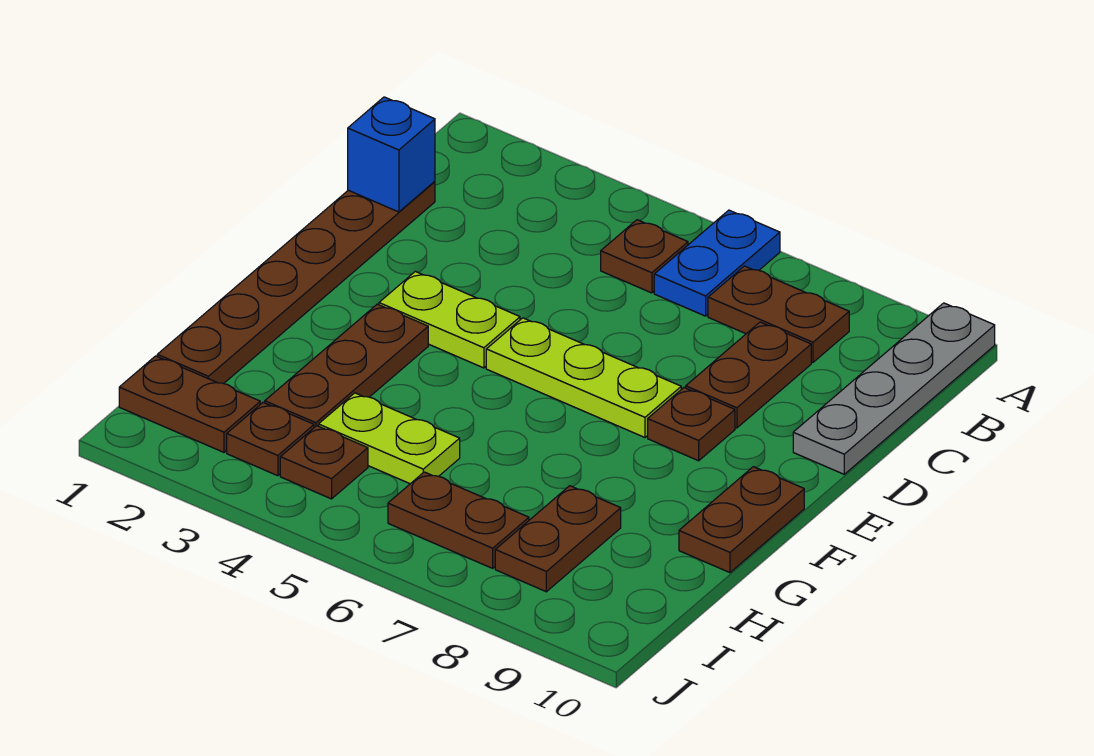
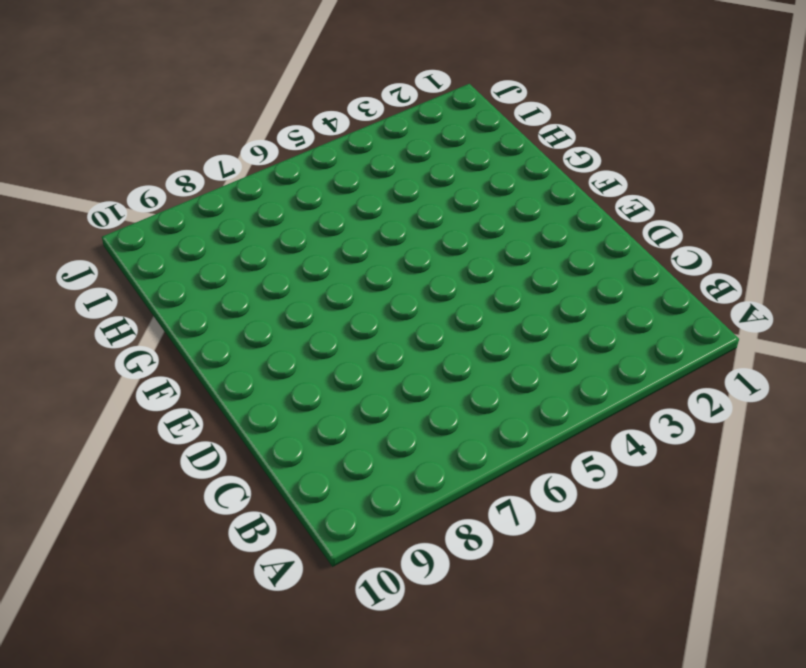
none -> blue plate A6:B6 level 1
none -> grey plate A10:D10 level 1
none -> brown plate B5 level 1

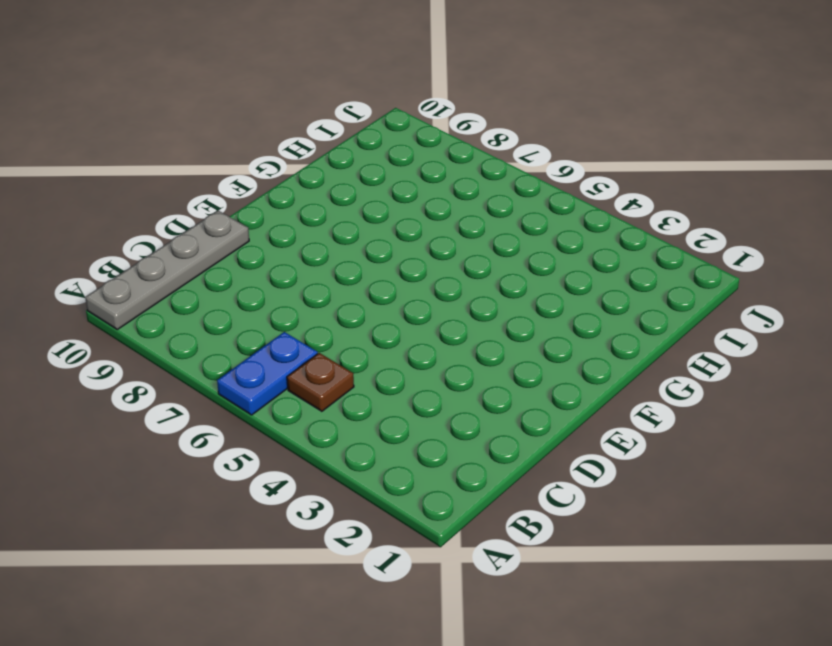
none -> brown plate B7:B8 level 1
none -> brown plate C1:H1 level 1
none -> brown plate C8:D8 level 1

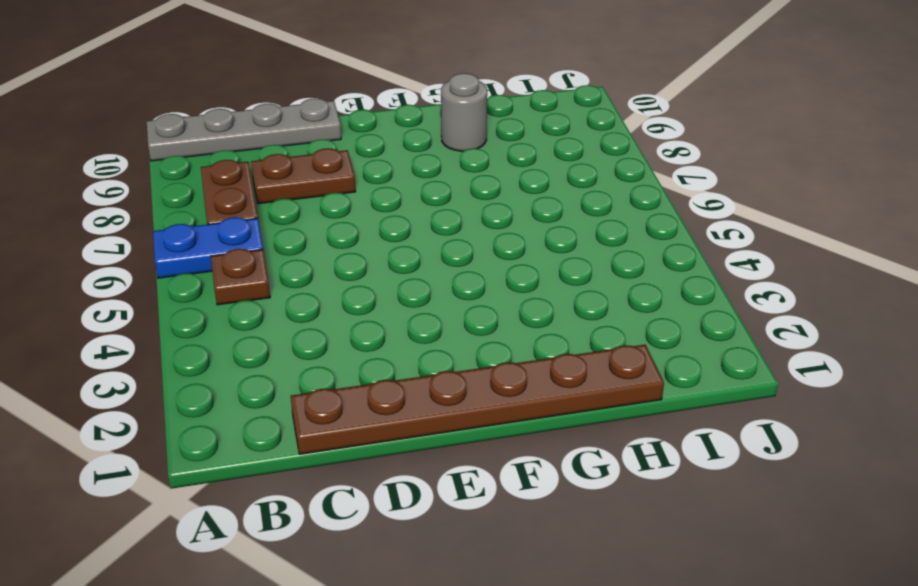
grey round brick G9 level 1 -> none
none -> lime plate E3:E4 level 1
none -> lime plate E5:E7 level 1
none -> brown plate E8 level 1

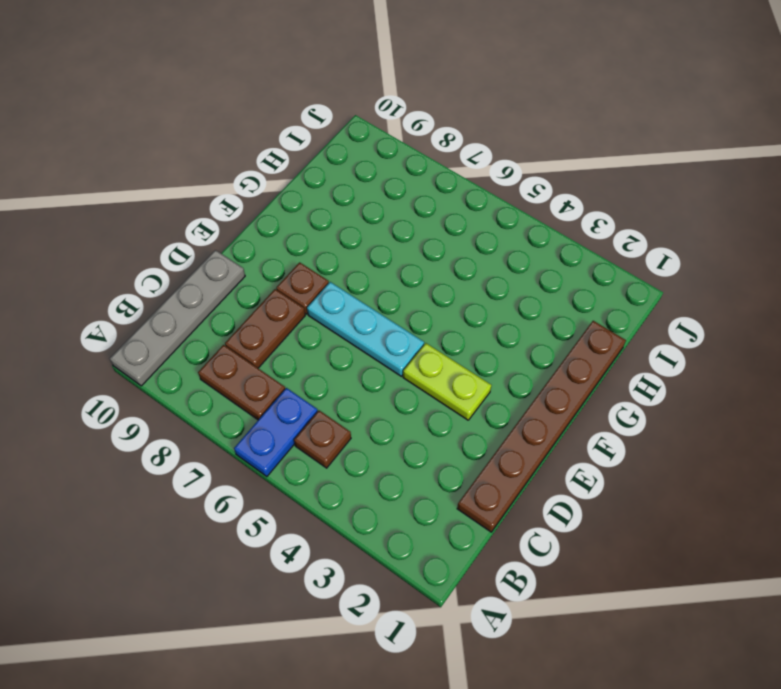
cyan plate E5:E7 level 1 -> lime plate E5:E7 level 1
none -> brown plate F3:H3 level 1
none -> brown plate F10:G10 level 1
none -> lime plate H4:H5 level 1

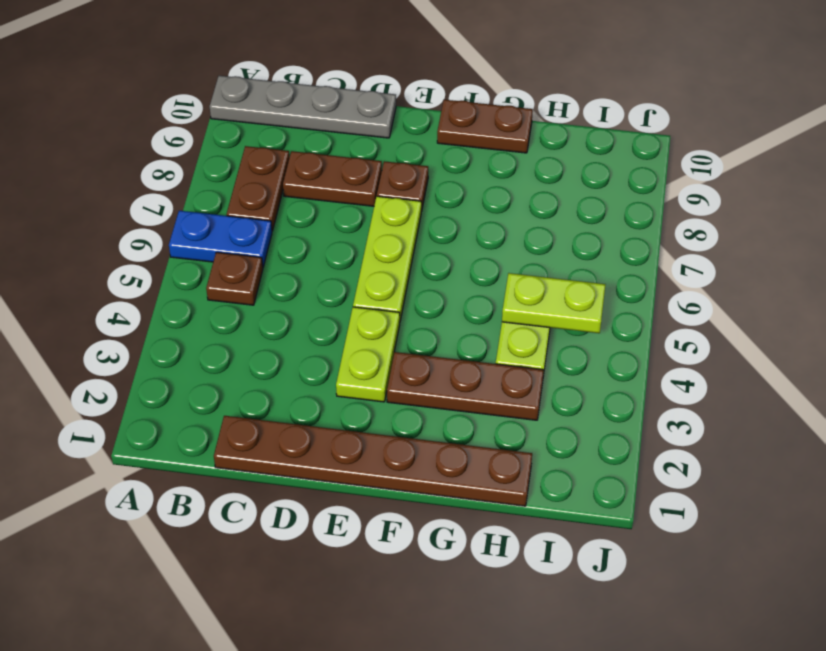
lime plate H5:I5 level 2 -> none
none -> brown plate H8:I8 level 1
none -> brown plate I1:I2 level 1
none -> brown plate I3 level 1

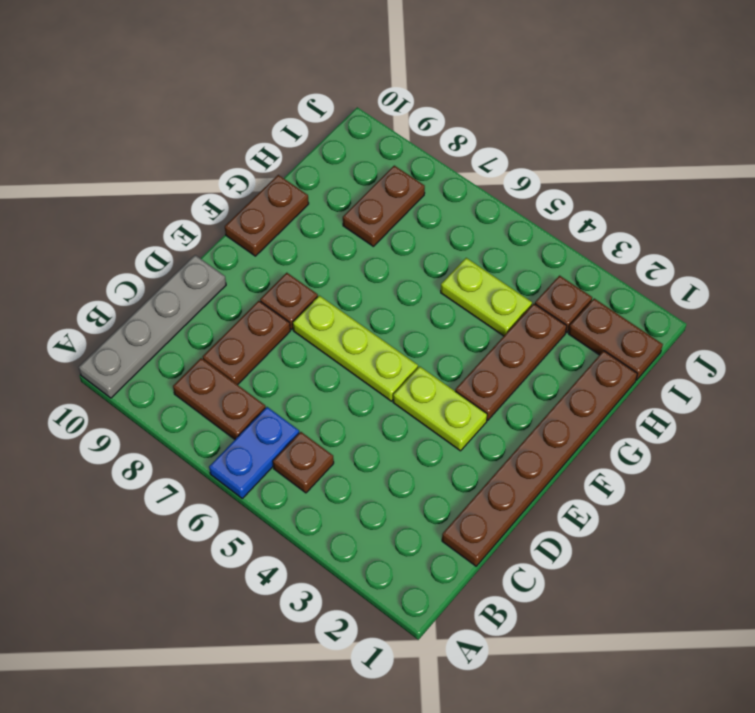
none -> brown plate I4 level 1
none -> brown plate I6:I7 level 1
none -> blue brick C1 level 2

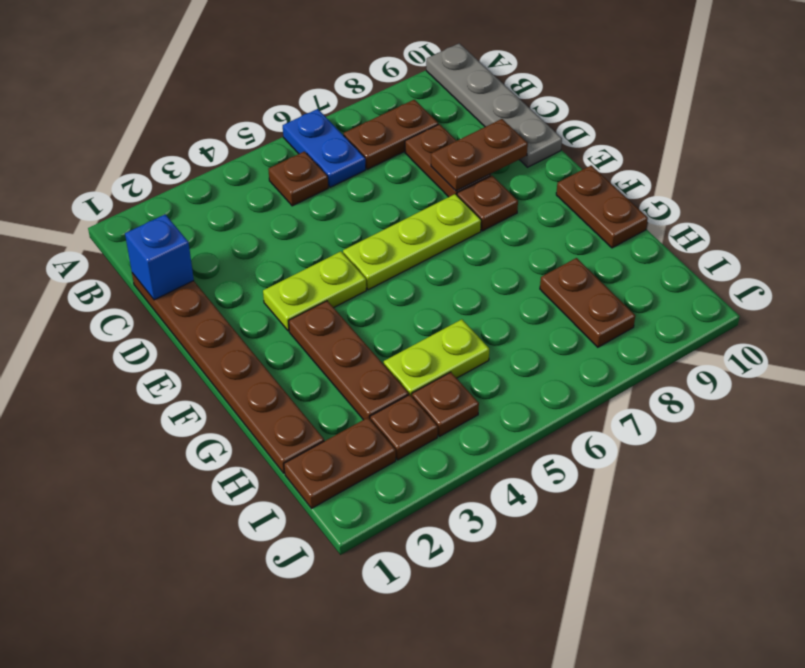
brown plate D8:D9 level 2 -> brown plate I6:I7 level 1

